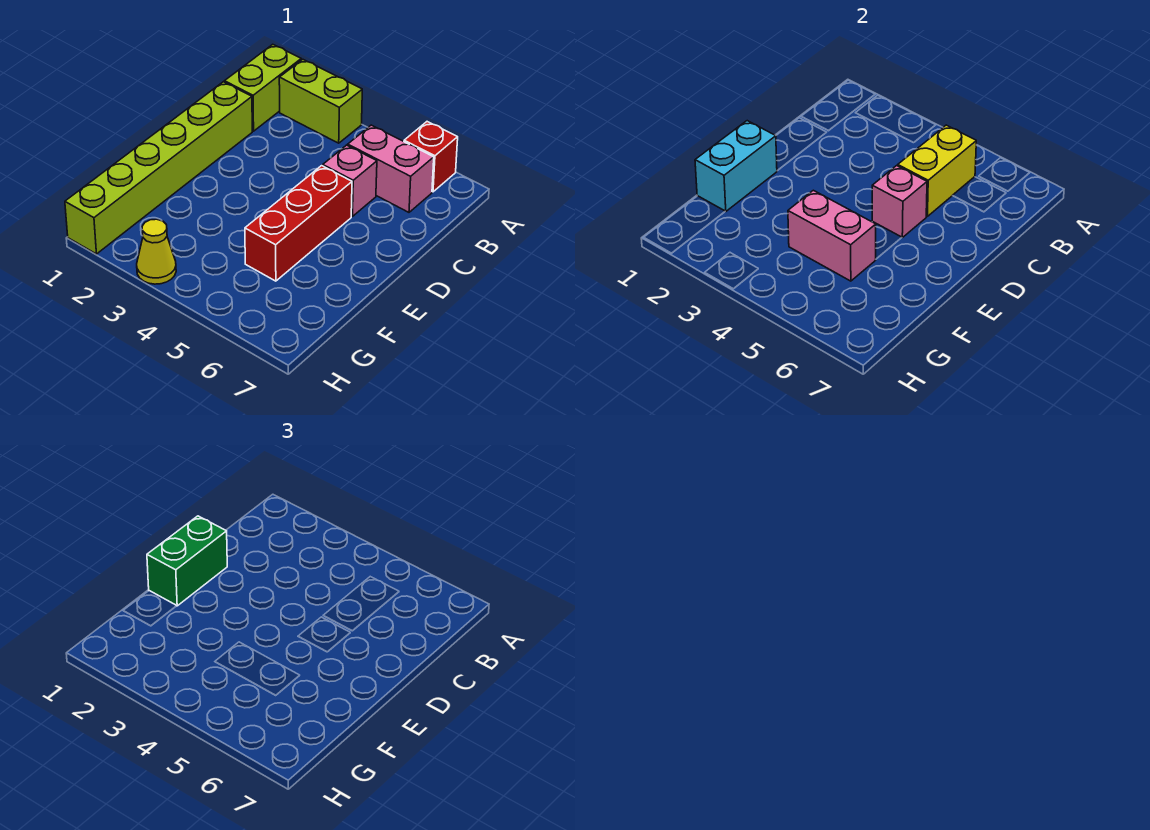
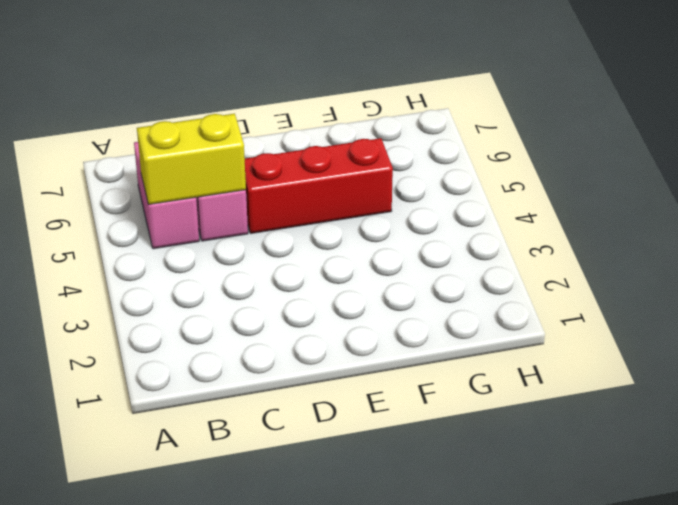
none -> lime brick A1:B1 level 1
none -> lime brick A2:A3 level 1
none -> red brick A6 level 1

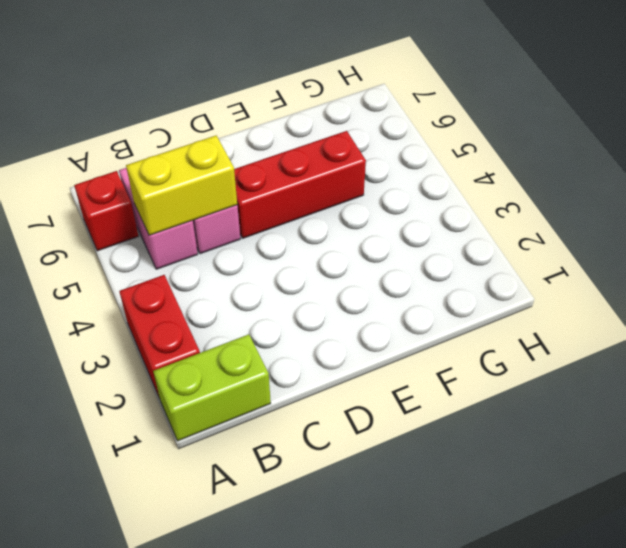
red brick A2:A3 level 1 -> lime brick A2:A3 level 1
none -> lime brick C1:H1 level 1
none -> yellow cone H3 level 1
none -> pink brick D5 level 2

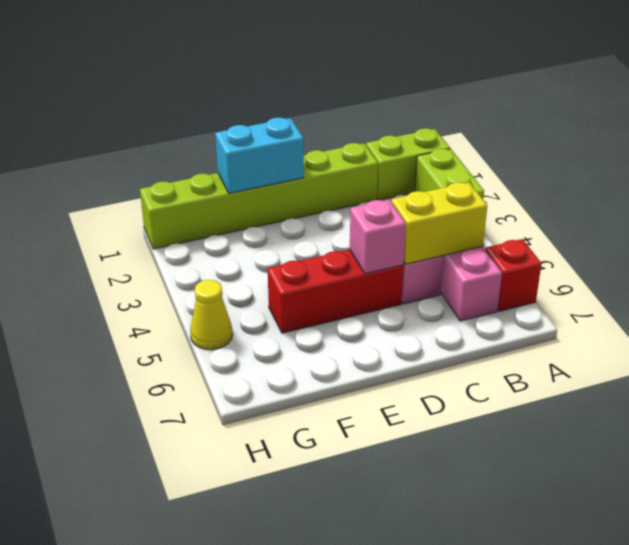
yellow cone H5 level 1 -> yellow cone H3 level 1
none -> pink brick F4:F5 level 2
none -> green brick D1:E1 level 3

